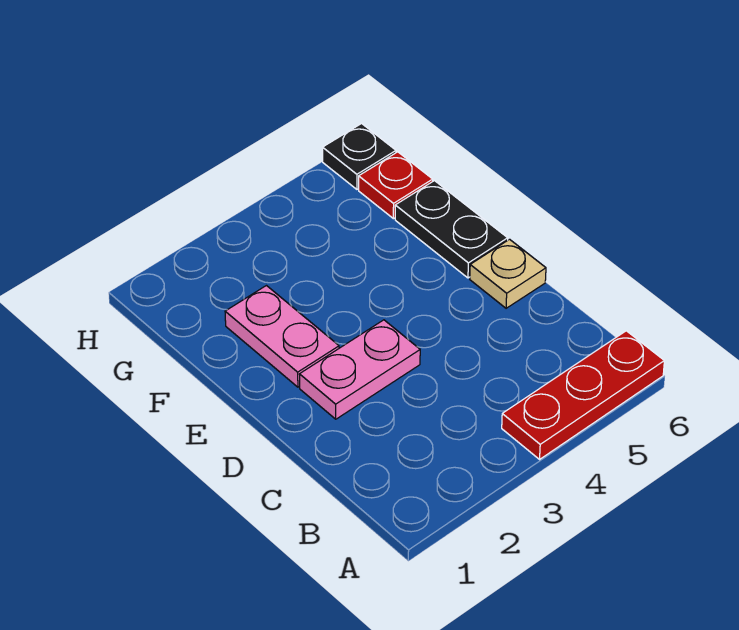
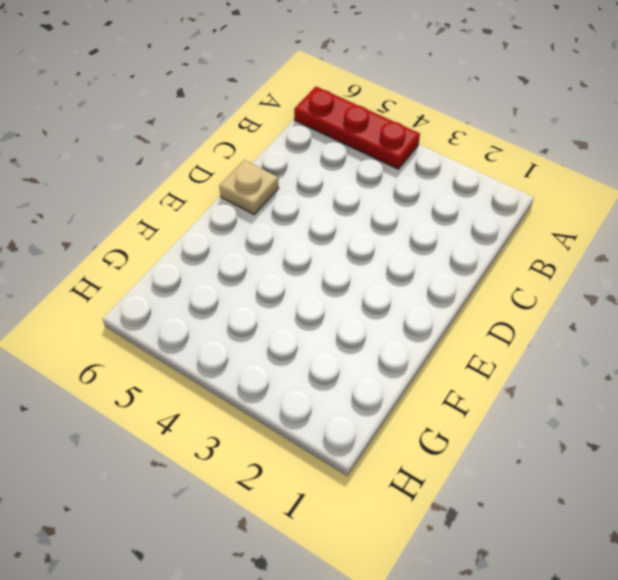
none -> pink plate D2:D3 level 1
none -> pink plate E2:F2 level 1

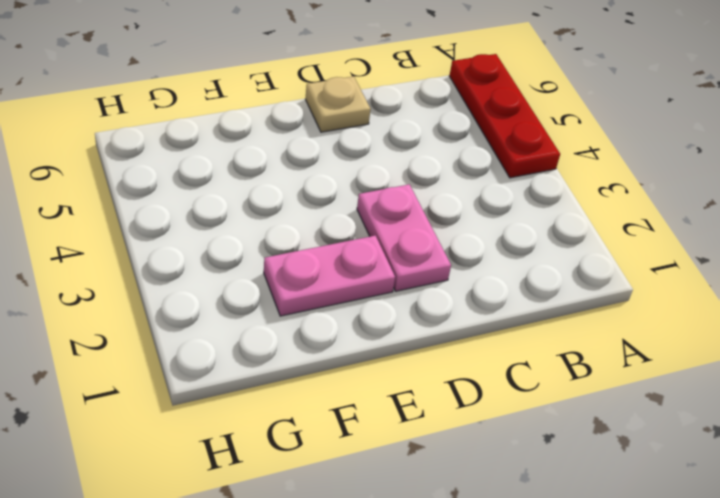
none -> black plate E6:F6 level 1
none -> red plate G6 level 1

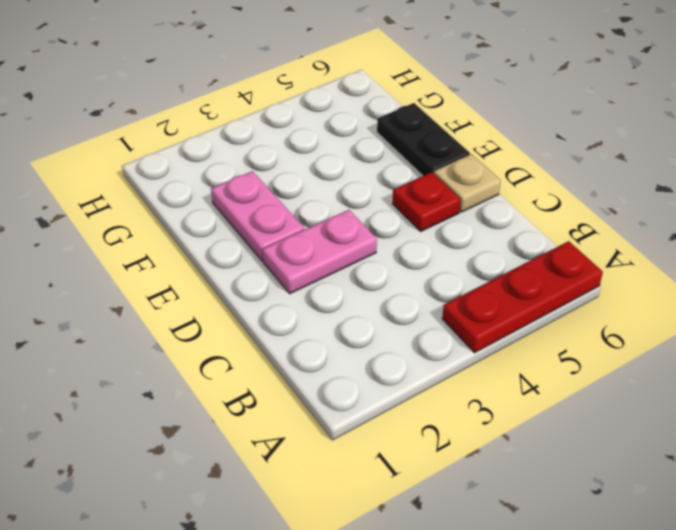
red plate D5 level 1 -> red plate G6 level 1
none -> black plate H6 level 1

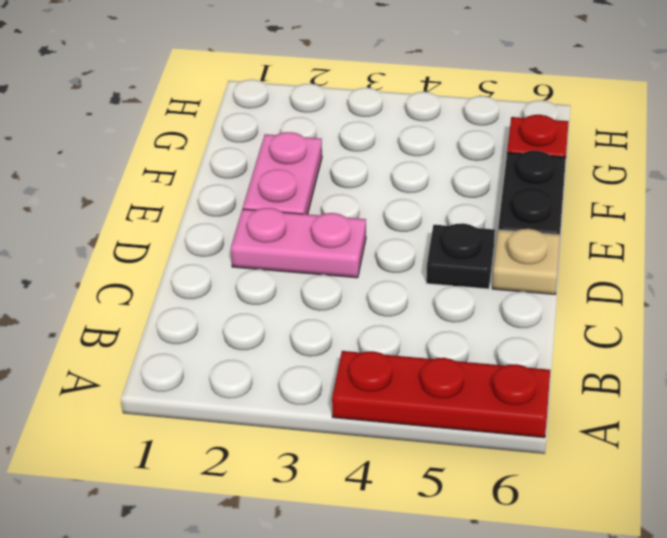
black plate D5 level 1 -> black plate H6 level 1

